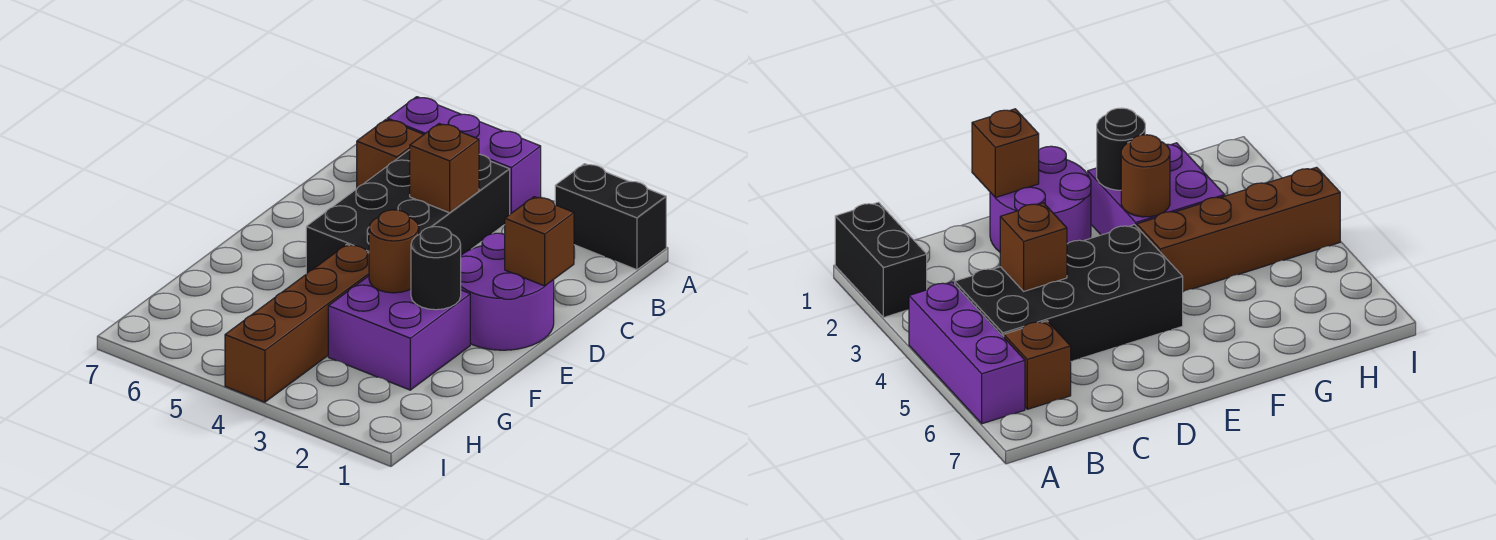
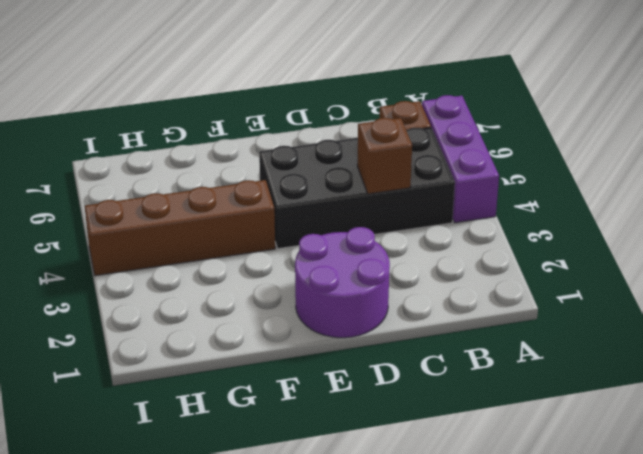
none -> black brick A1:A2 level 1
none -> purple brick F2:G3 level 1

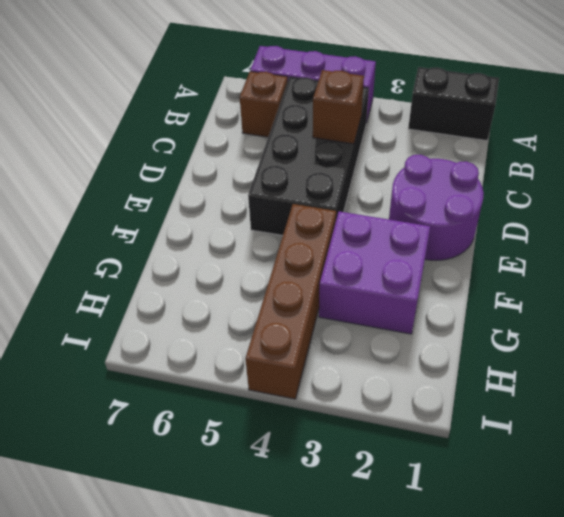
none -> brown brick D1 level 2
none -> black round brick F2 level 2

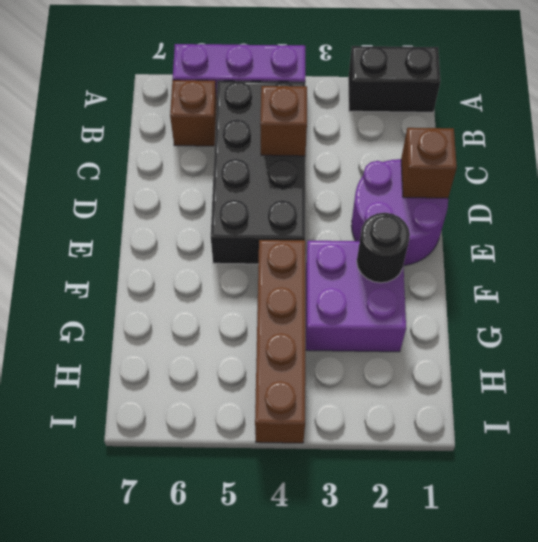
none -> brown round brick F3 level 2

